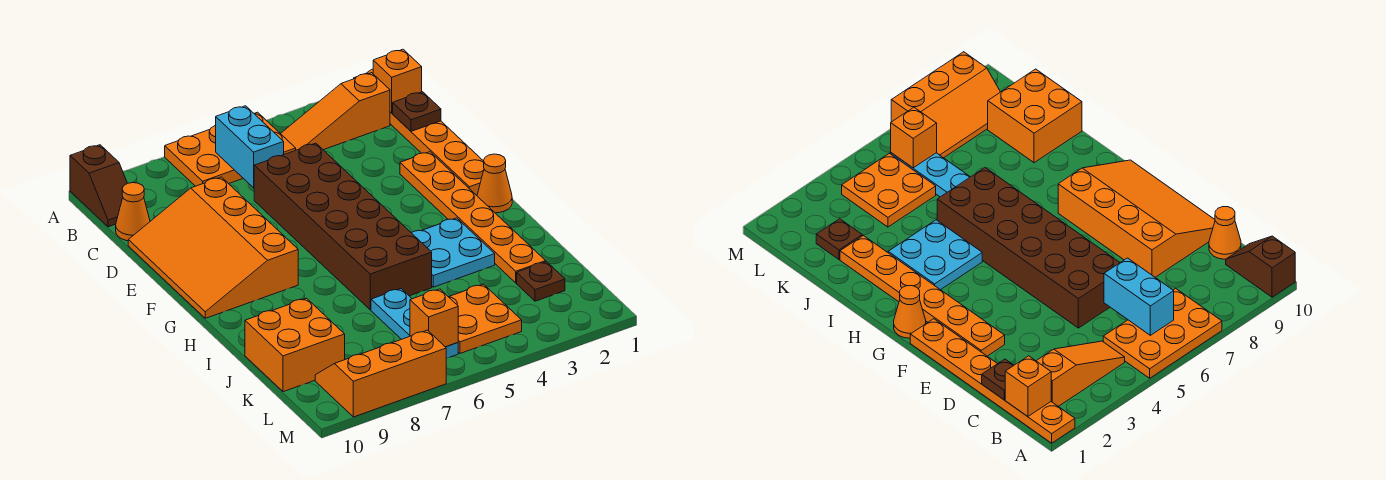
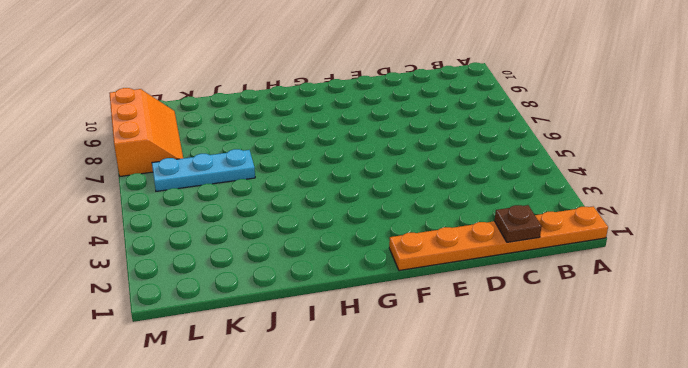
none -> orange plate A5:B7 level 1
none -> brown slope A10:B10 level 1 top A
none -> orange slope B2:B4 level 1 top 2

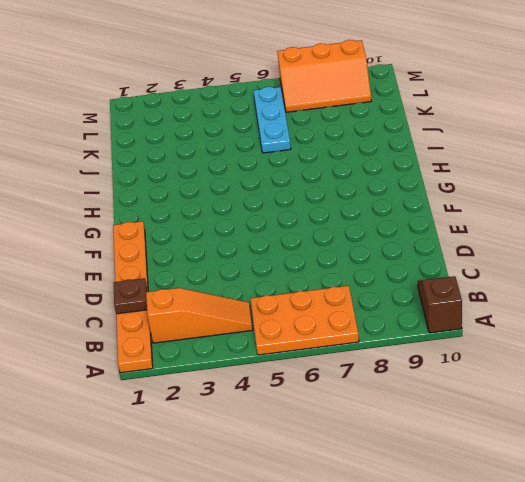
none -> orange cone C10 level 1
none -> brown brick D5:I6 level 1
none -> orange slope D8:G10 level 1 top 8

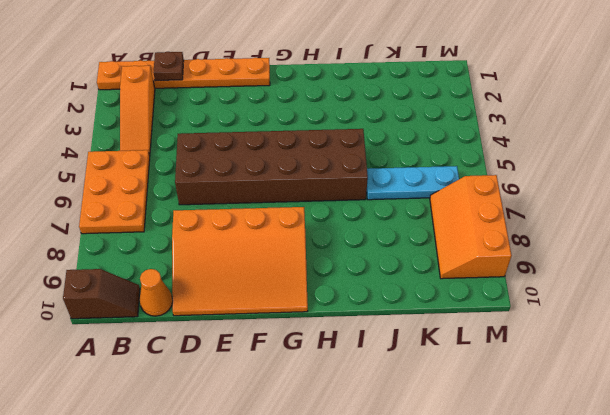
none -> orange plate E2:J2 level 1
none -> orange cone G1 level 1
none -> cyan plate H3:I4 level 1

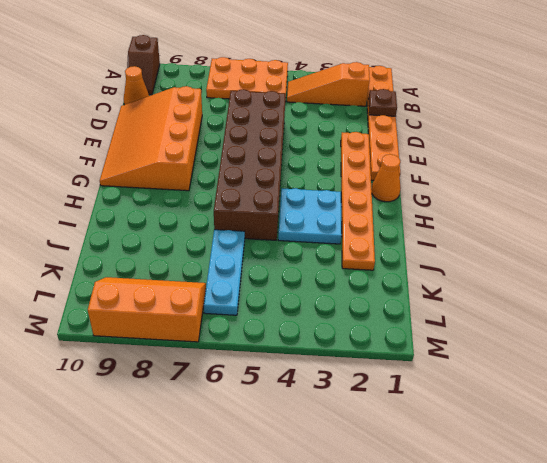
none -> orange brick J9:K10 level 1
none -> brown plate K2 level 1
none -> orange plate K4:L5 level 1

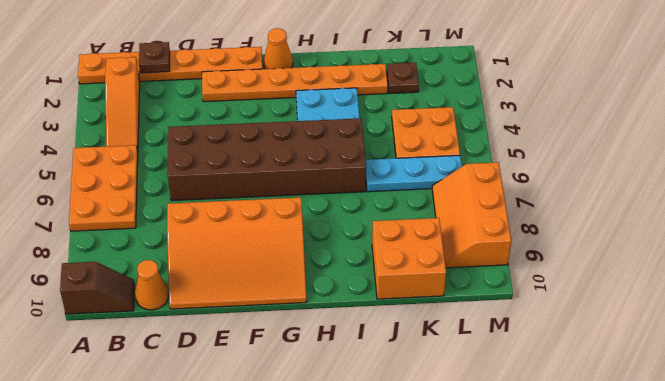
none -> orange brick B1 level 2
none -> cyan brick B6:C6 level 2
none -> orange brick L6 level 2

